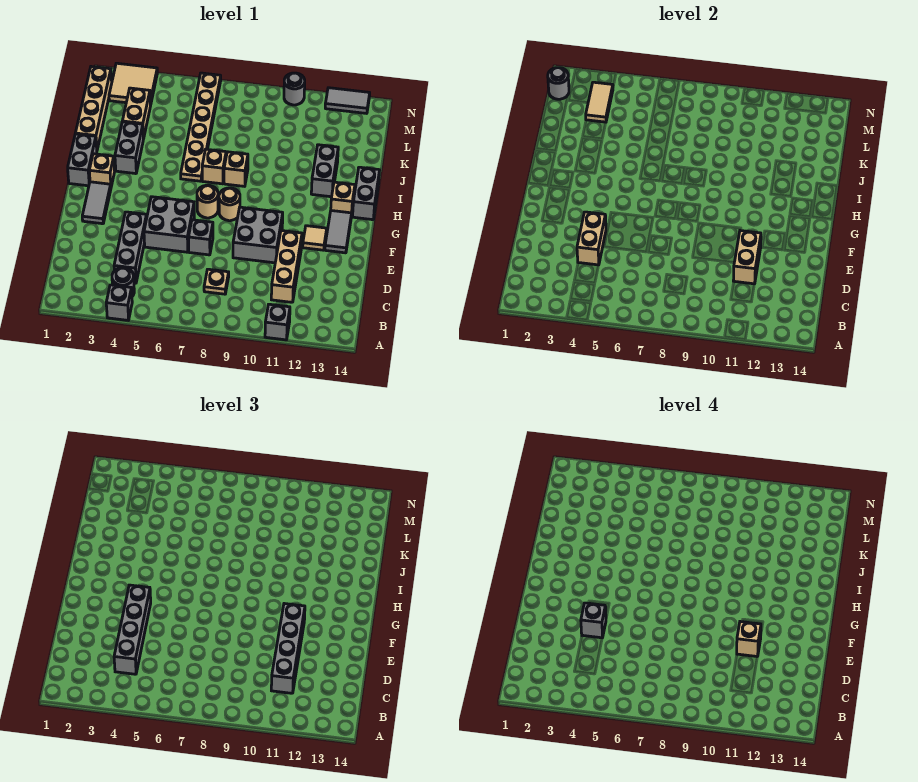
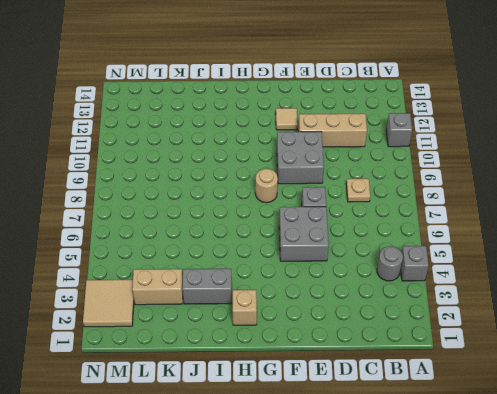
none -> grey brick C4:E4 level 1
none -> grey tile F2:G2 level 1
none -> grey tile F13:G13 level 1
none -> tan round brick G7 level 1

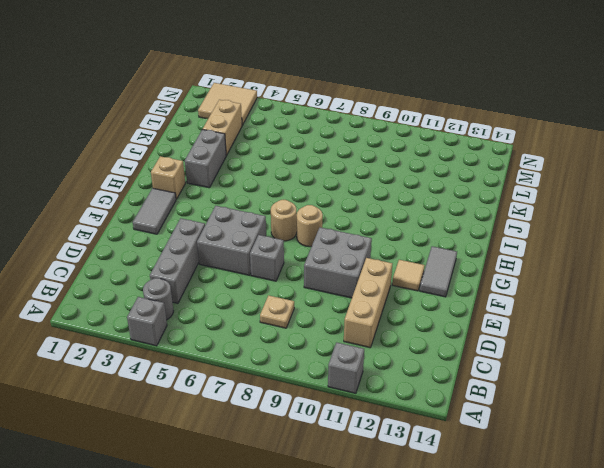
none -> grey brick H1:I1 level 1
none -> tan brick H13 level 1
none -> grey brick H14:I14 level 1
none -> tan plate I6:N6 level 1

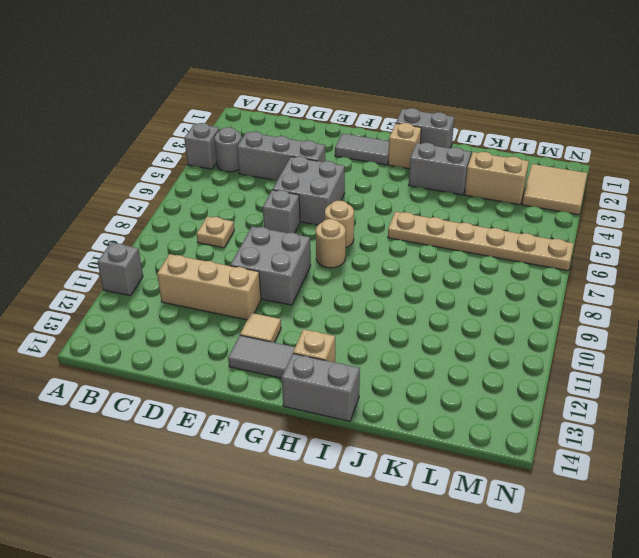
none -> tan brick I7 level 1
none -> tan brick I8 level 1
none -> grey brick I12:J12 level 1
none -> tan brick J1:M1 level 1

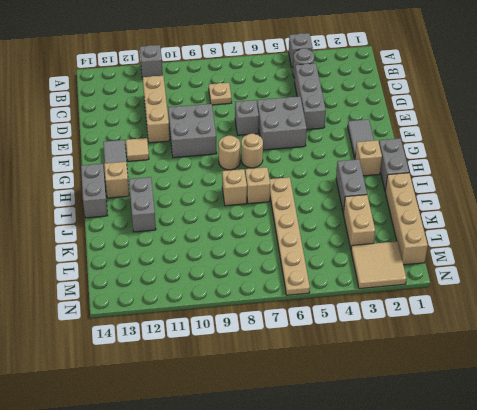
none -> grey round brick N10 level 1
none -> grey tile N12:N13 level 1
none -> tan brick D4:E4 level 2
none -> tan brick D11:E11 level 2

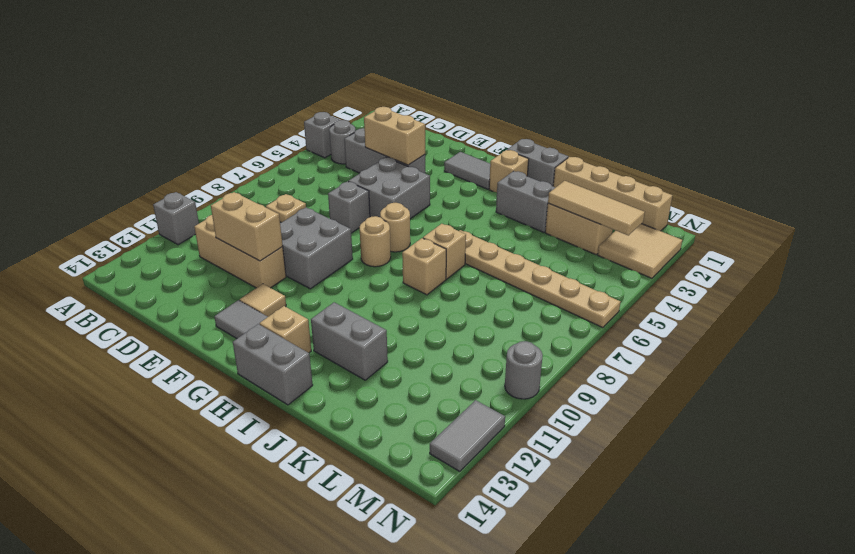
tan tile K3:M3 level 2 -> tan tile L3:M3 level 2
none -> grey round brick M1 level 2
none -> grey brick C4:F4 level 3
none -> grey brick C11:F11 level 3
none -> grey brick E4 level 4

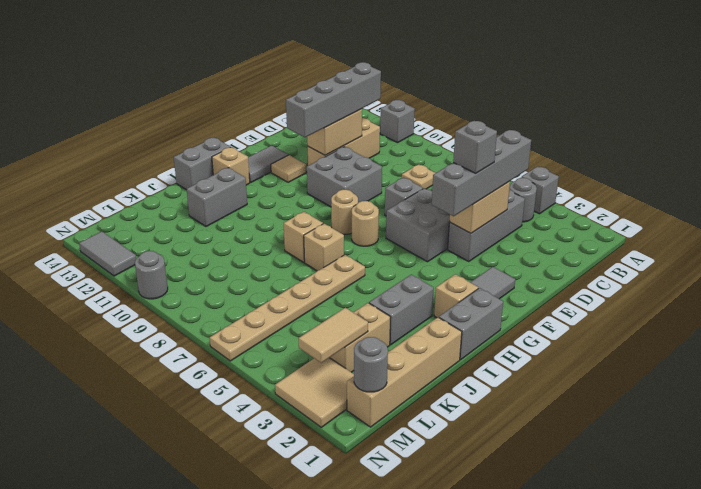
none -> tan brick E11 level 4

